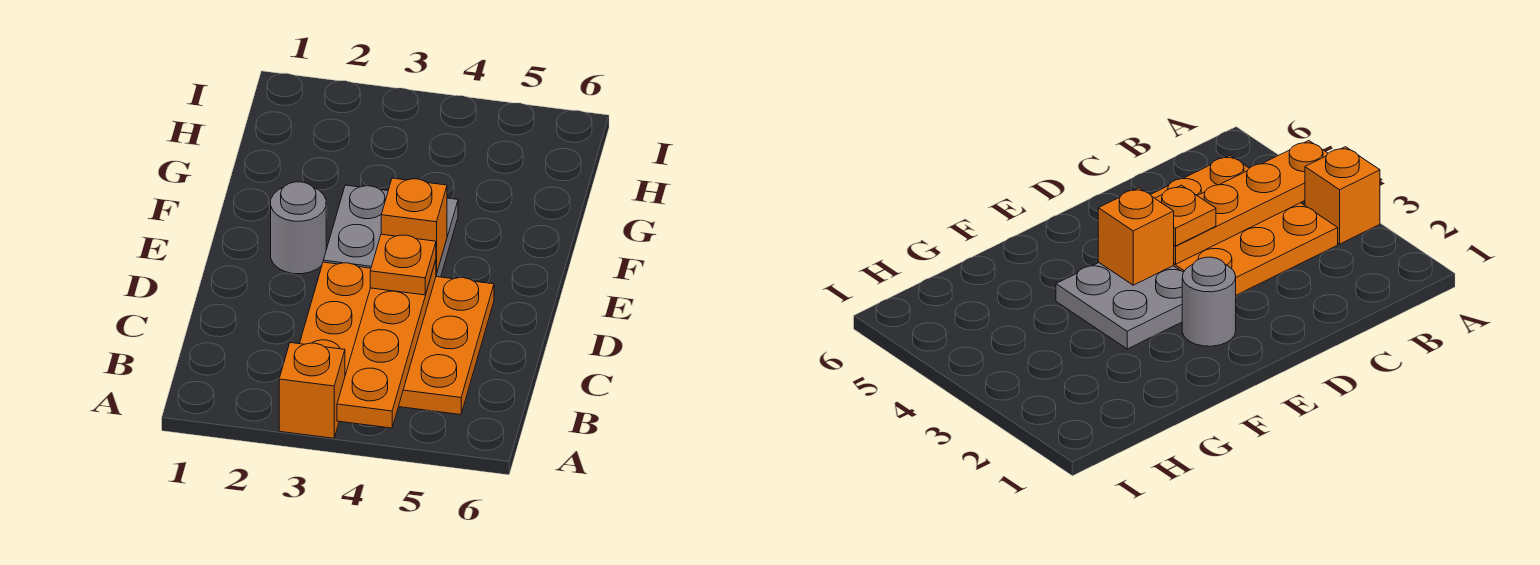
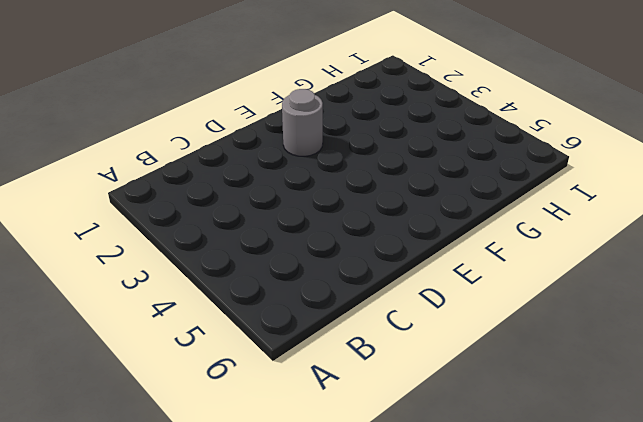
none -> orange brick A3 level 1
none -> orange plate B3:D5 level 1

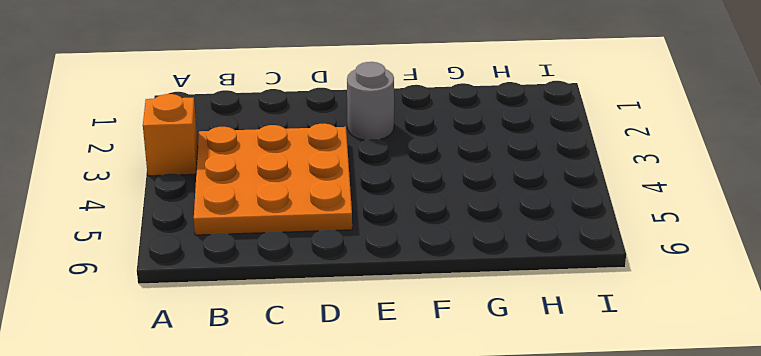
none -> grey plate E3:F4 level 1
none -> orange plate A4:D4 level 2

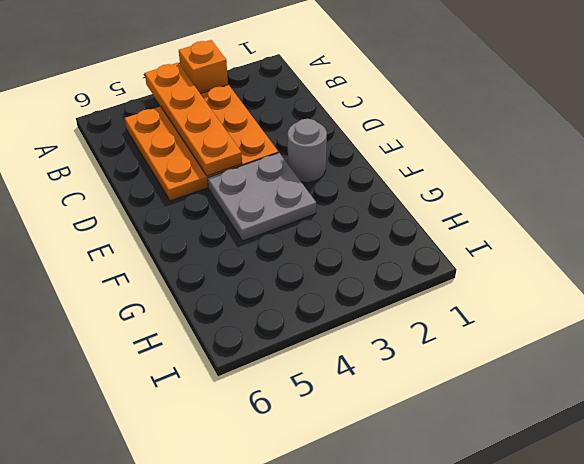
none -> orange brick E4 level 2
none -> orange plate D4 level 3

